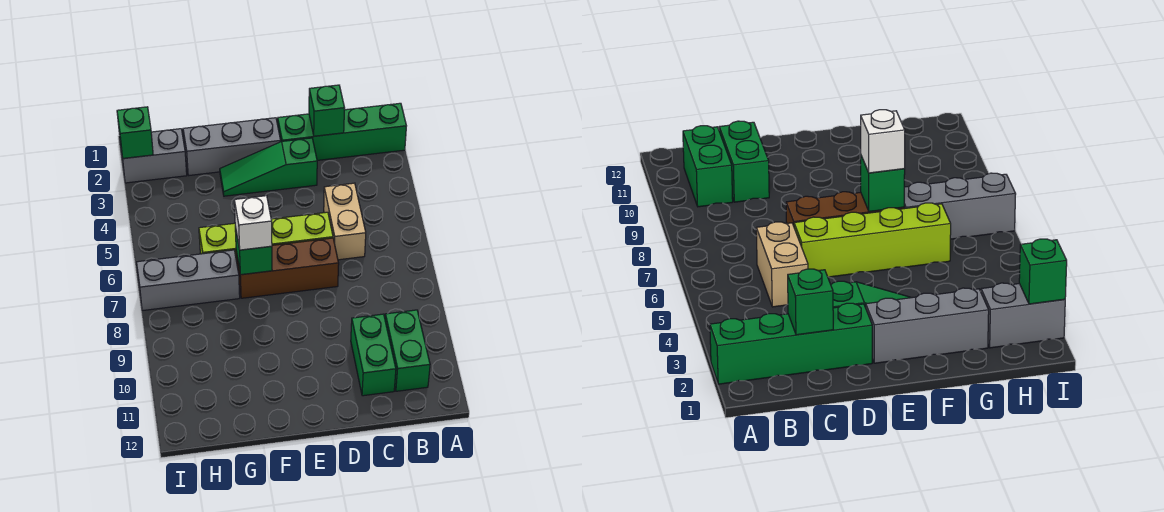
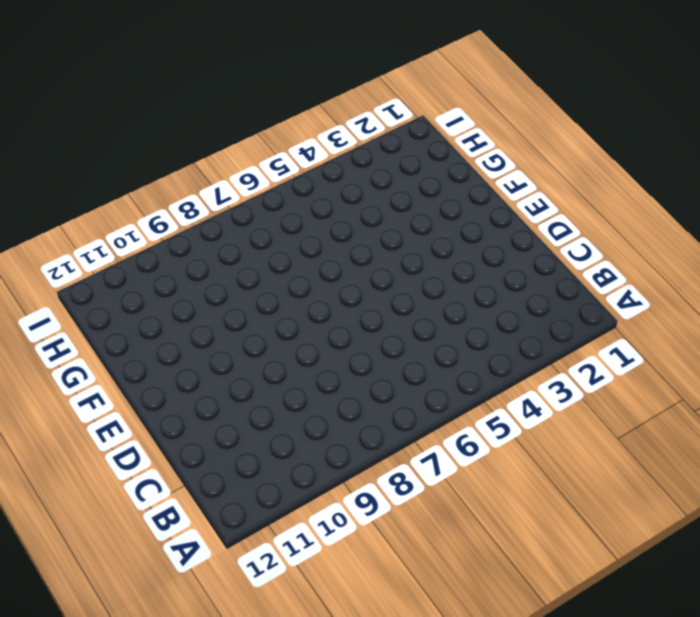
none -> green brick A2:D2 level 1
none -> green brick B10:B11 level 1
none -> tan brick C5:C6 level 1

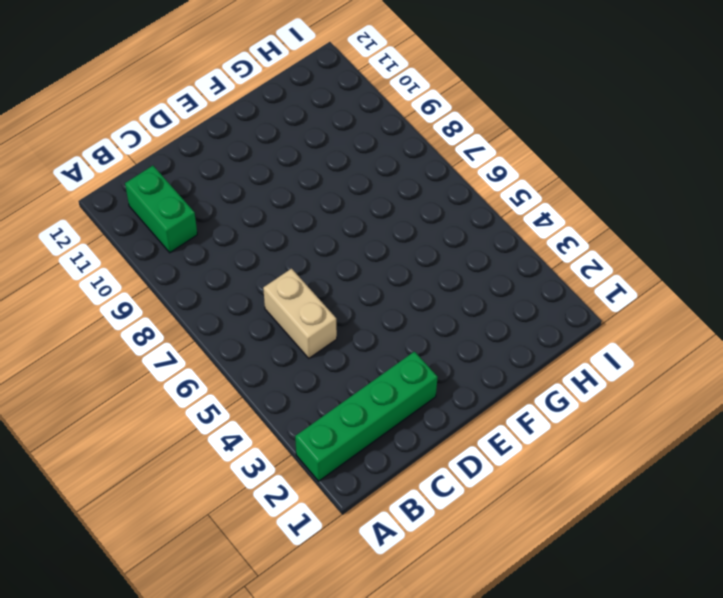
none -> green brick C10:C11 level 1
none -> green slope D3:F3 level 1 top D
none -> lime brick D6:G6 level 1

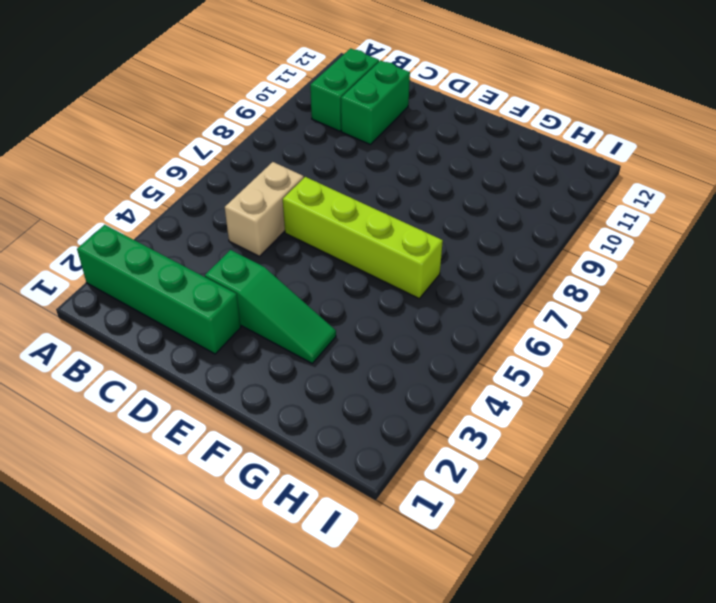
none -> brown brick D7:F7 level 1
none -> grey brick E2:G2 level 1
none -> grey brick G7:I7 level 1

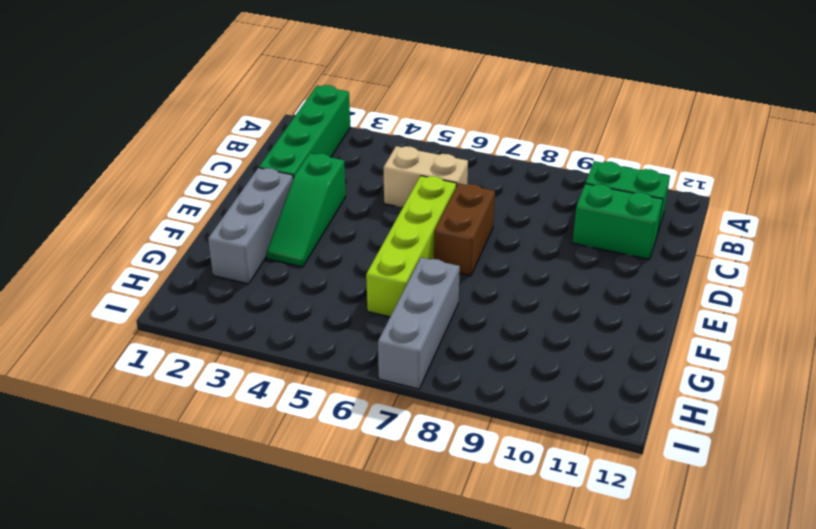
brown brick D7:E7 level 1 -> brown brick D7:F7 level 1
none -> grey brick H2:I2 level 1
none -> green brick C2 level 2
none -> green brick F7 level 2

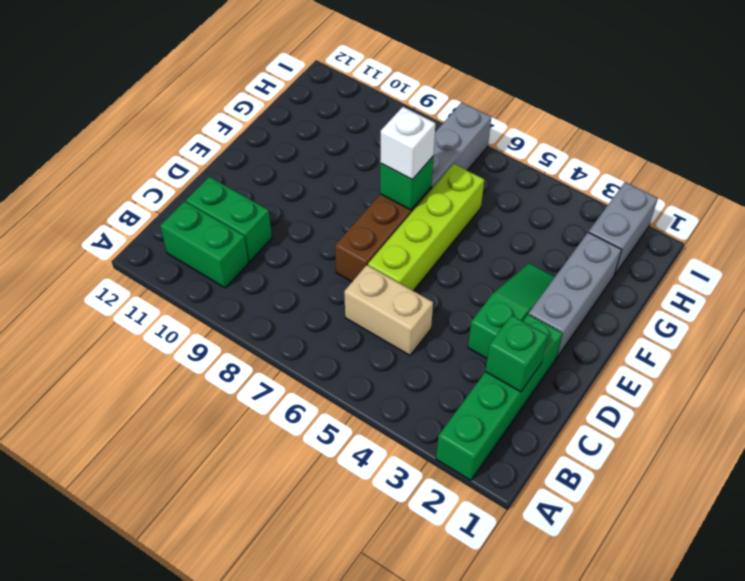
none -> green brick I2 level 2

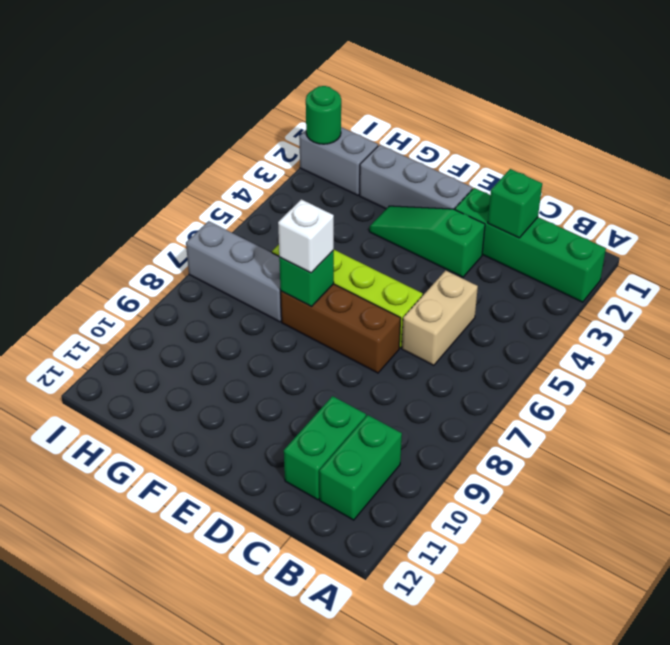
green round brick I2 level 2 -> green brick I2 level 2

